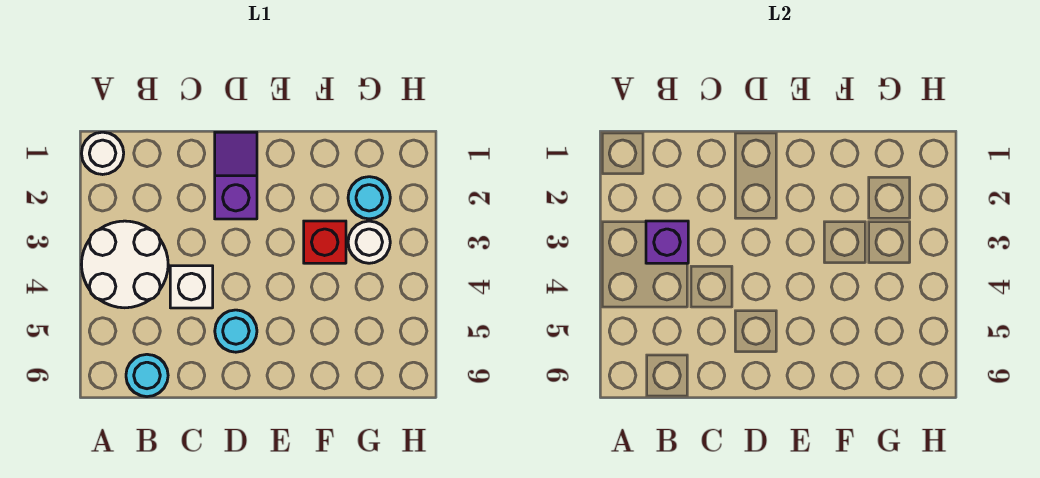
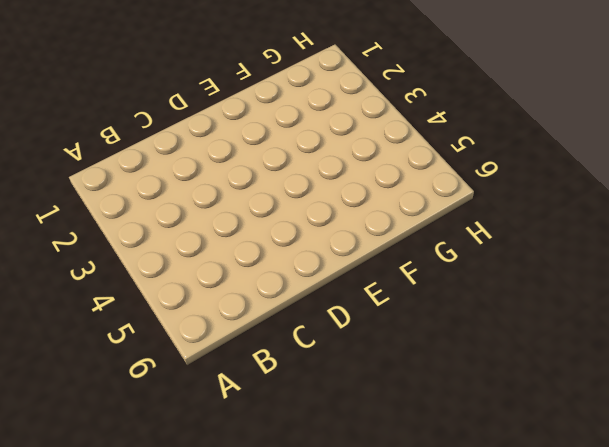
none -> white round brick A1 level 1
none -> white round brick A3:B4 level 1

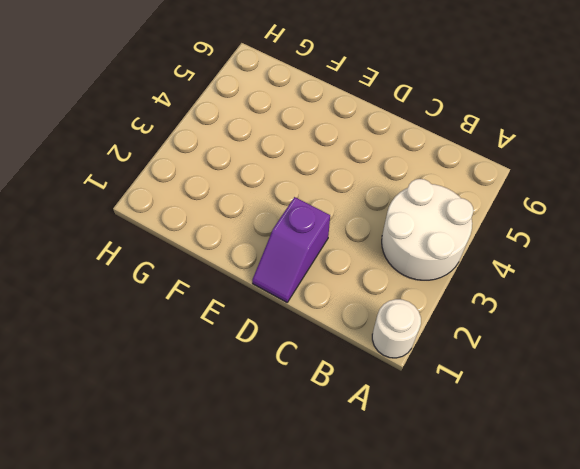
none -> cyan round brick B6 level 1
none -> white brick C4 level 1

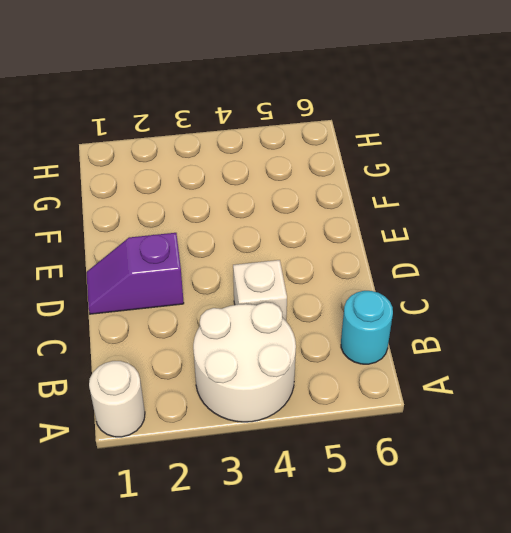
none -> cyan round brick D5 level 1
none -> red brick F3 level 1

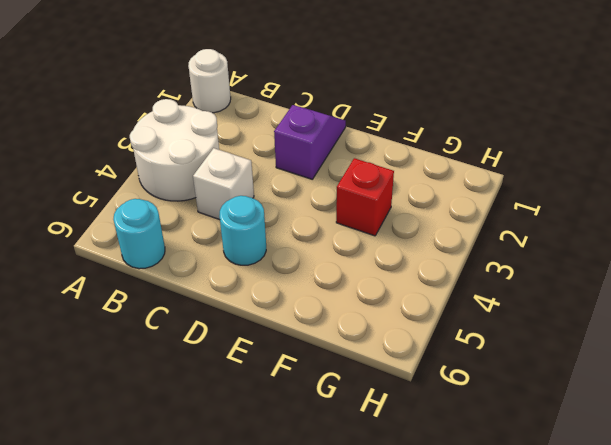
none -> cyan round brick G2 level 1
none -> white round brick G3 level 1

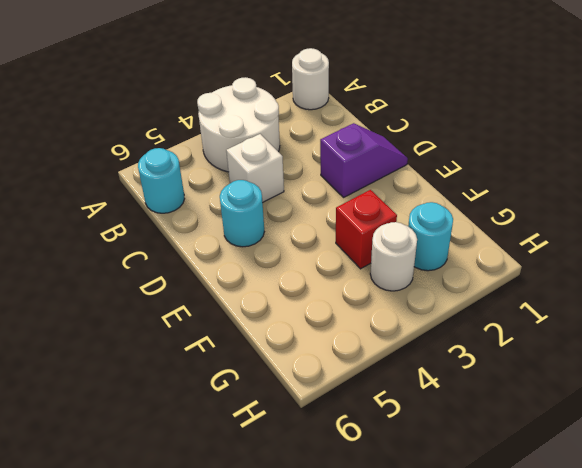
none -> purple brick B3 level 2

